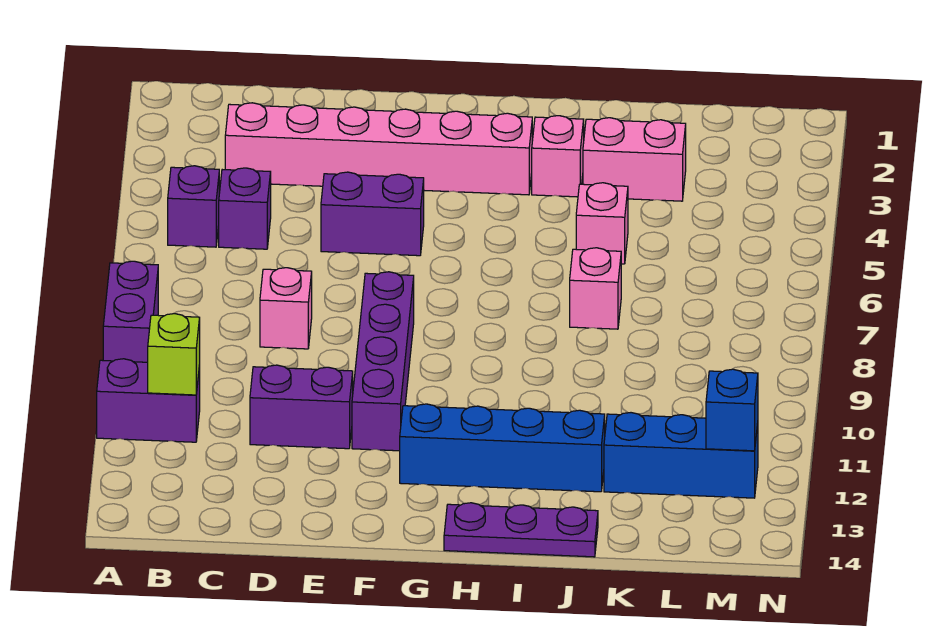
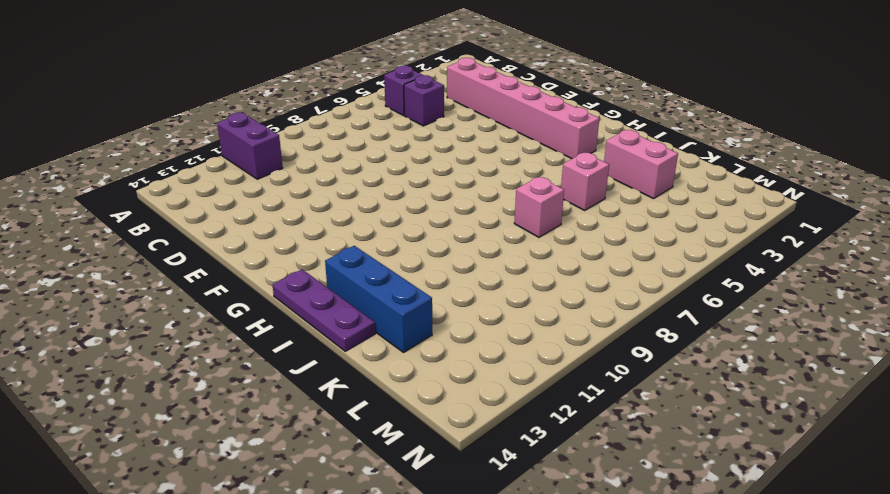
blue brick I13:K13 level 1 -> blue brick K12:M12 level 1
none -> purple brick A8:A9 level 1
none -> pink brick D8 level 1
none -> purple brick D11:E11 level 1

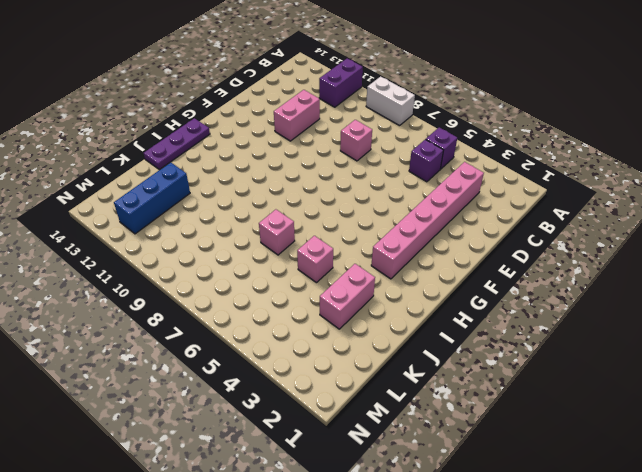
white brick A8:A9 level 1 -> purple brick A8:A9 level 1
pink brick D11:E11 level 1 -> purple brick D11:E11 level 1
none -> purple brick E5:F5 level 1
none -> purple brick F8:F11 level 1
none -> blue brick G12:J12 level 1

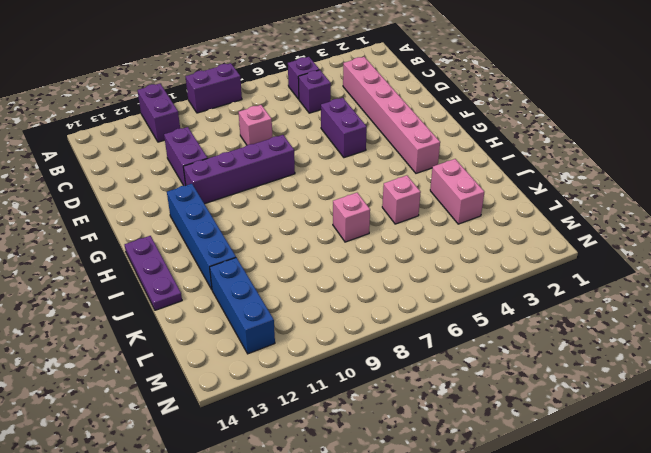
none -> pink brick I3 level 1
none -> lime brick B11 level 2
none -> blue brick M12 level 2

